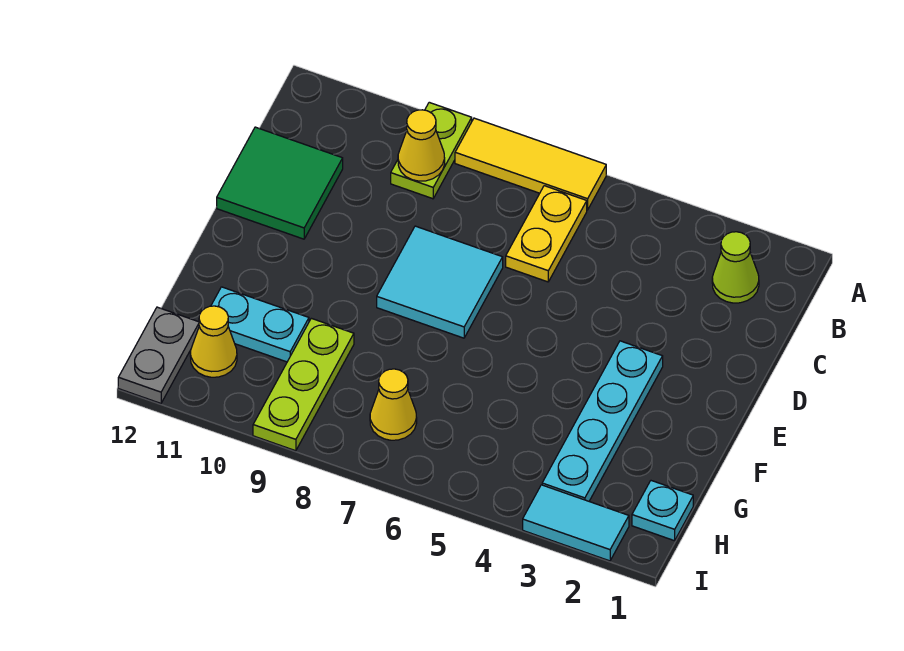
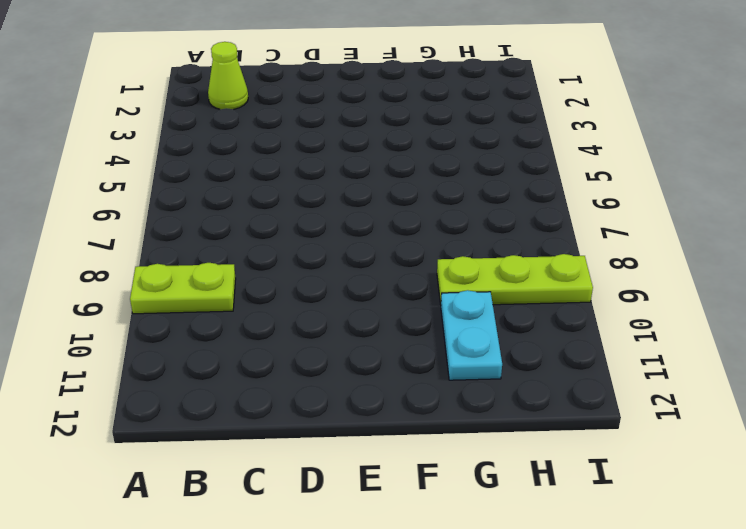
none -> yellow tile A6:A8 level 1
none -> yellow plate B6:C6 level 1
none -> green tile C11:D12 level 1

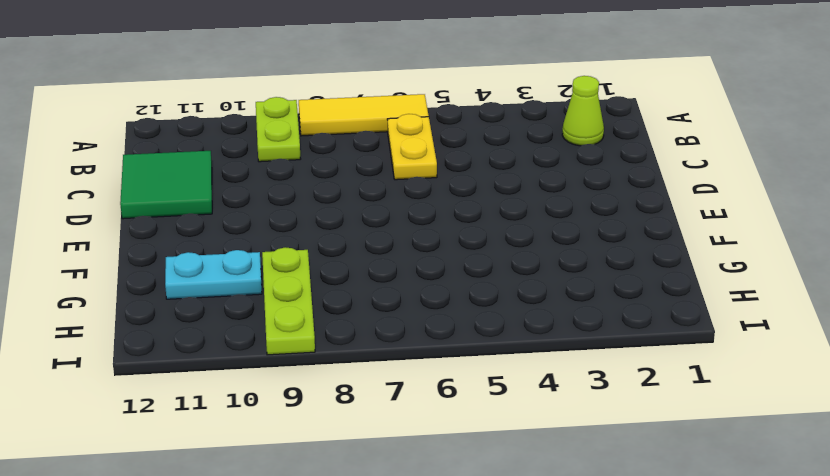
none -> cyan tile D7:E8 level 1
none -> cyan plate E3:H3 level 1
none -> cyan plate H1 level 1

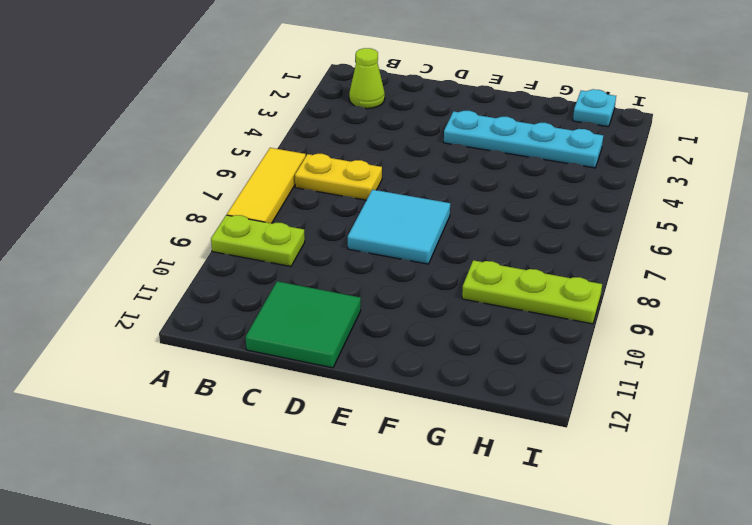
none -> cyan plate G10:G11 level 1
none -> yellow cone H7 level 1
none -> yellow cone H11 level 1

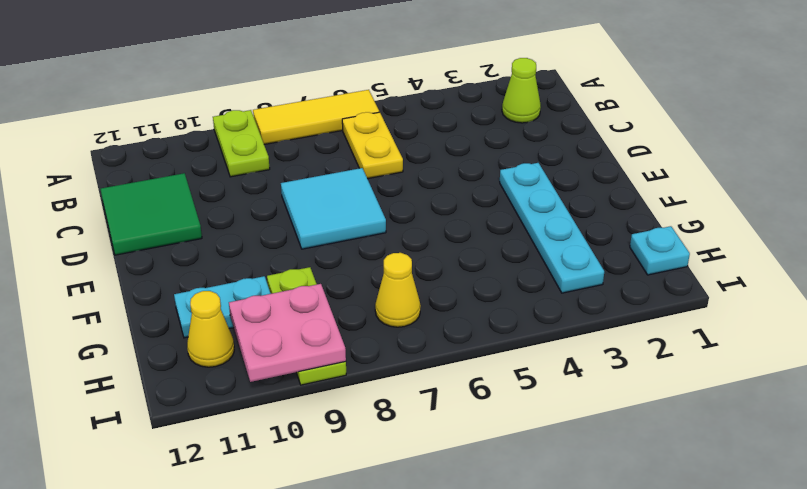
pink plate H9:I10 level 2 -> none
none -> grey plate H12:I12 level 1
none -> cyan tile I2:I3 level 1
none -> yellow cone B9 level 2

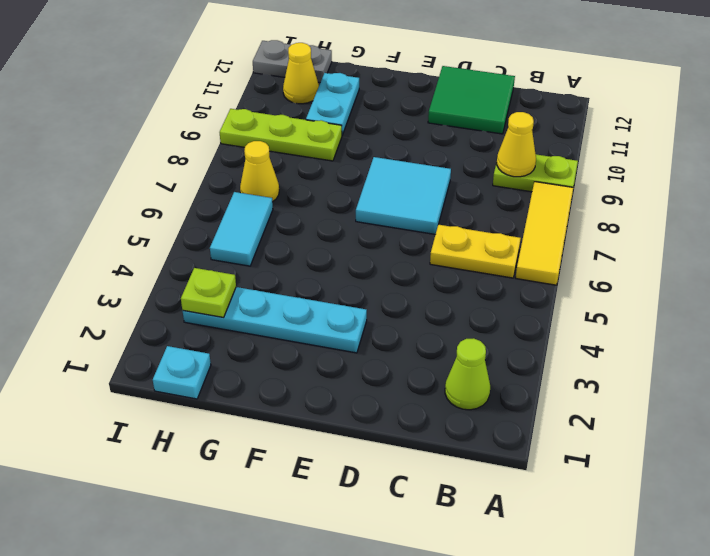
lime plate H3 level 2 -> none
cyan tile H5:H6 level 1 -> cyan tile I2:I3 level 1

